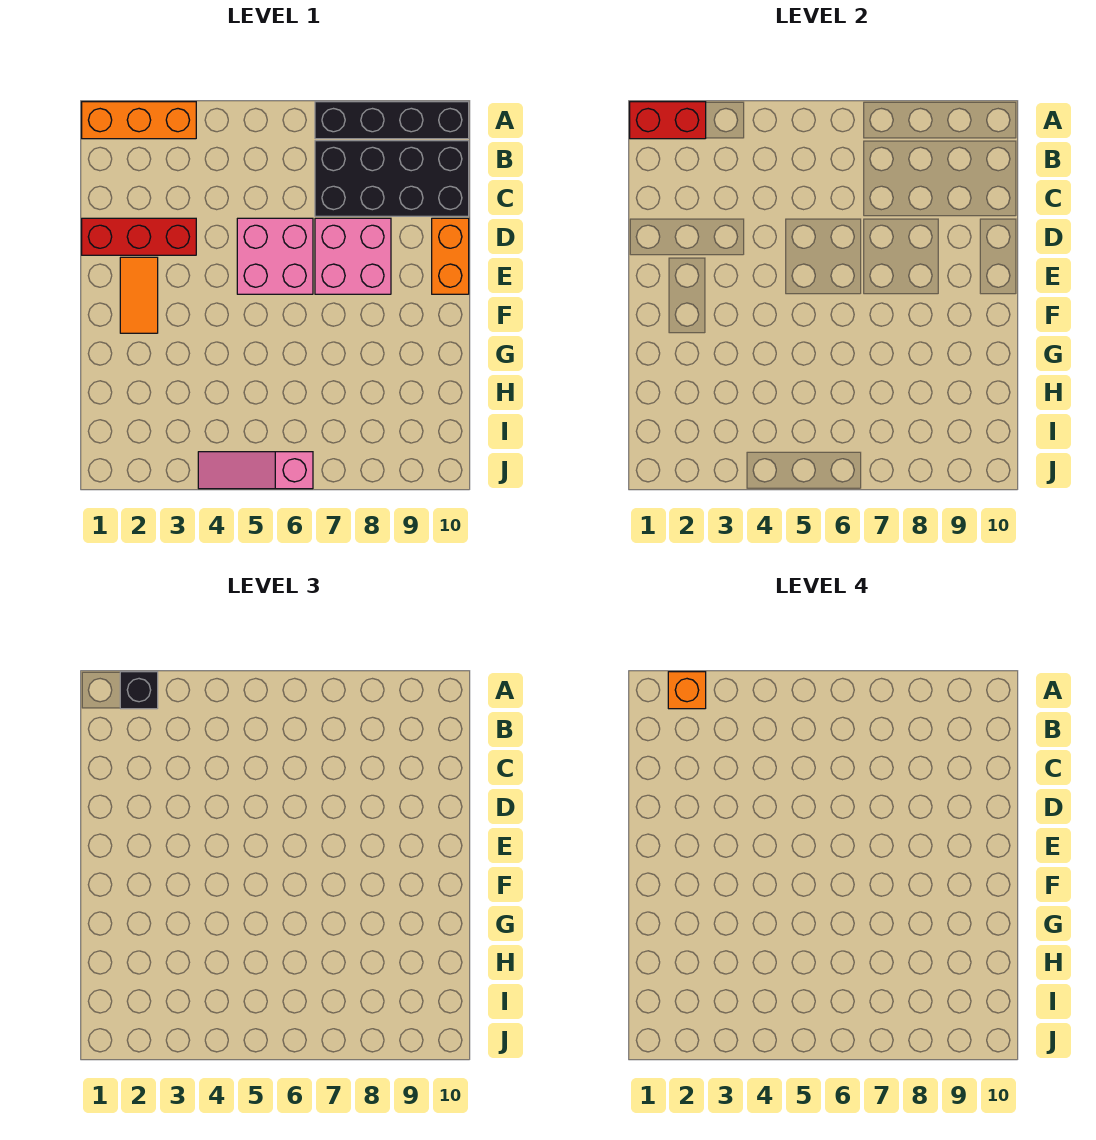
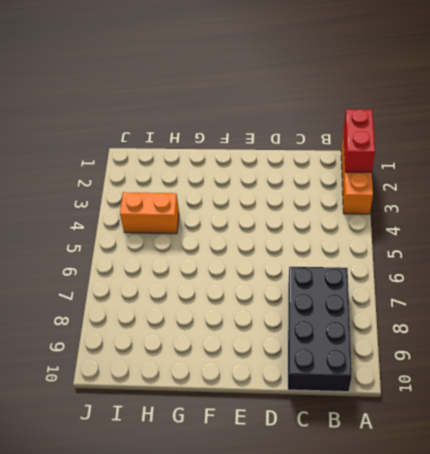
orange brick H4:I4 level 1 -> orange brick D10:E10 level 1
none -> black brick A7:A10 level 1
none -> red brick D1:D3 level 1
none -> pink brick D5:E6 level 1

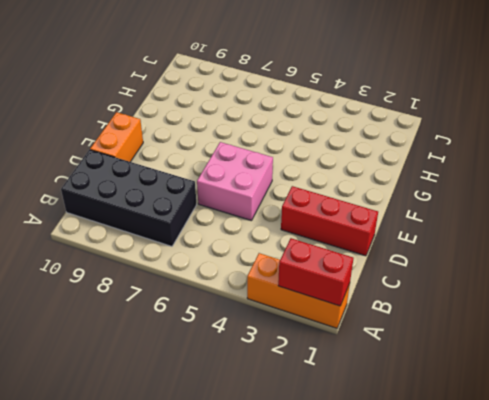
none -> black brick A7:A10 level 1
none -> pink brick D7:E8 level 1
none -> orange tile E2:F2 level 1

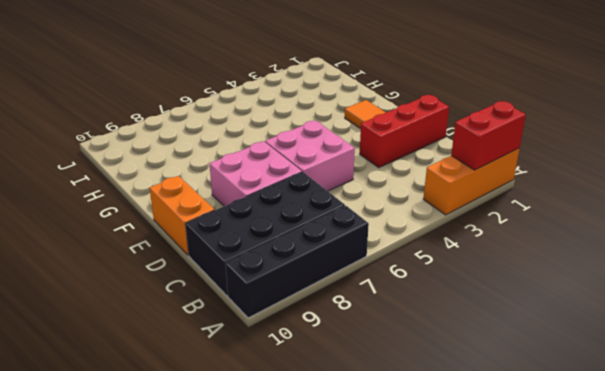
none -> pink slope J4:J6 level 1 top 6
none -> black brick A2 level 3
none -> orange brick A2 level 4

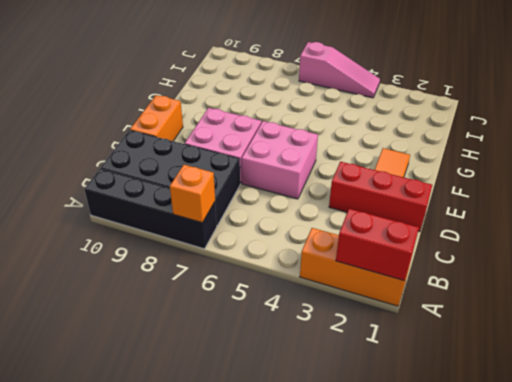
orange brick A7 level 2 -> orange brick A2 level 4
none -> black brick A2 level 3

